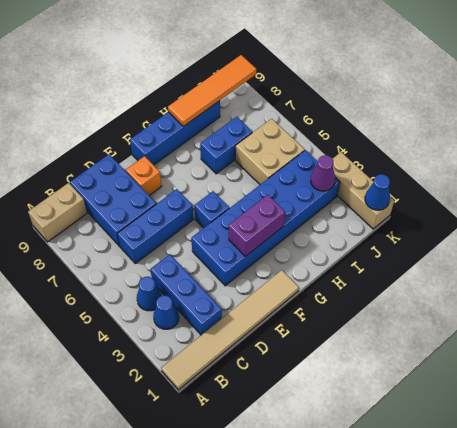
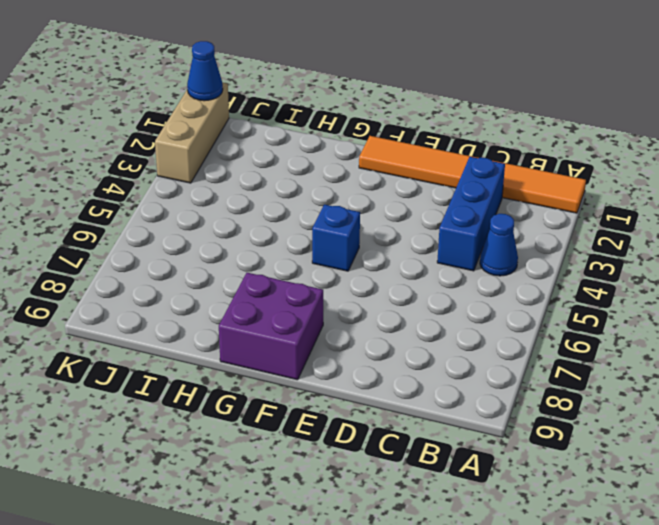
orange tile A1:F1 level 1 -> tan tile A1:F1 level 1
purple brick F8:G9 level 1 -> blue brick F9:I9 level 1
none -> tan brick A9:B9 level 1
none -> blue cone B3 level 1
none -> blue brick C6:E6 level 1

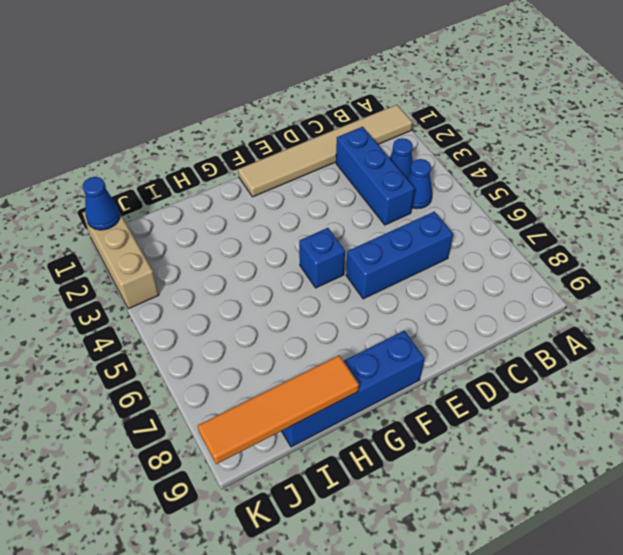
none -> tan brick A9:B9 level 1
none -> blue brick C7:D9 level 1
none -> blue brick E3:J4 level 1

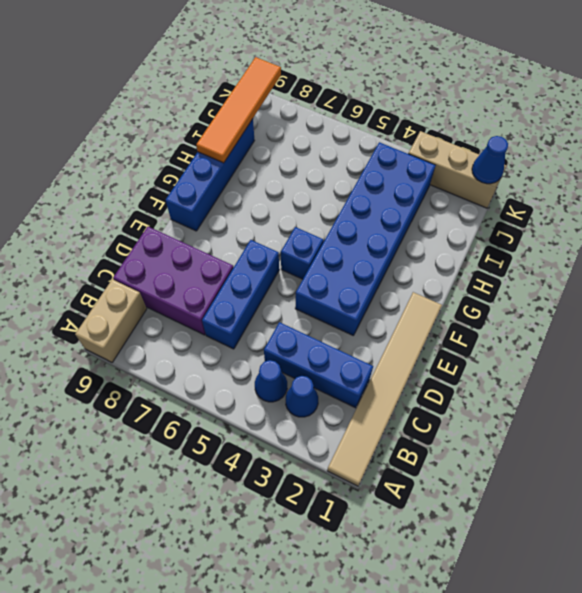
purple brick C7:D9 level 1 -> blue brick C7:D9 level 1
none -> orange brick E8 level 1
none -> blue brick H7:I7 level 1
none -> tan brick I5:J6 level 1

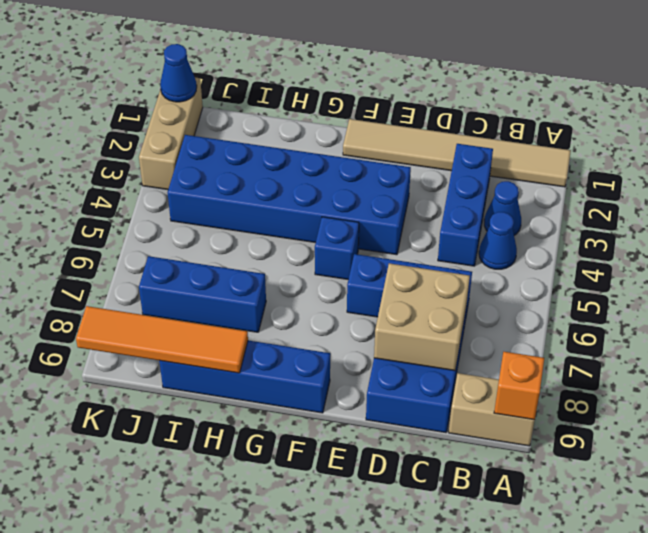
orange brick A9 level 2 -> orange brick E8 level 1
tan brick C7:D8 level 2 -> tan brick I5:J6 level 1
blue brick H7:J7 level 1 -> blue brick H7:I7 level 1
none -> purple brick F3:G3 level 2
none -> purple cone J3 level 2

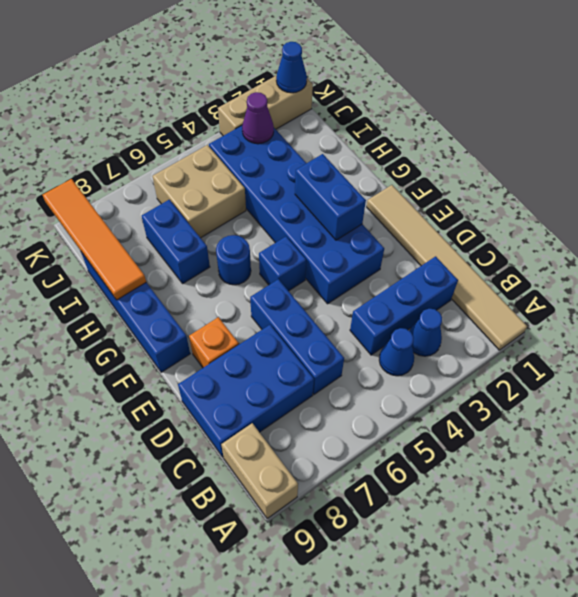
blue brick F3:G3 level 2 -> purple brick F3:G3 level 2
blue round brick G6 level 1 -> none

